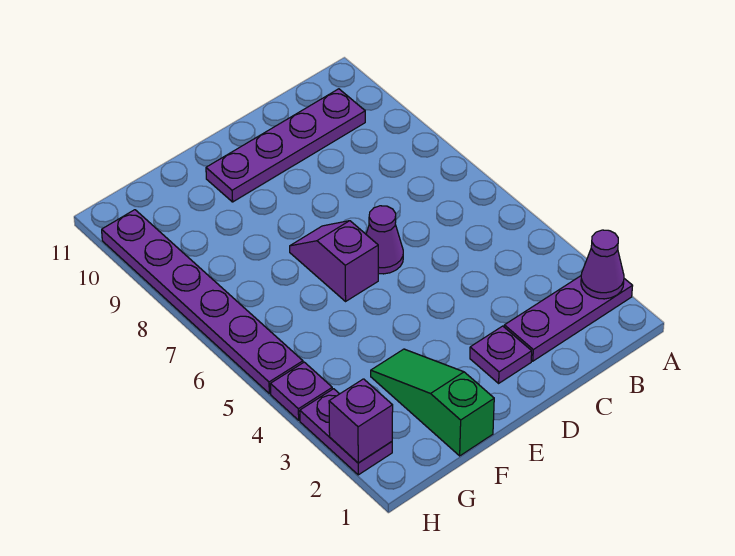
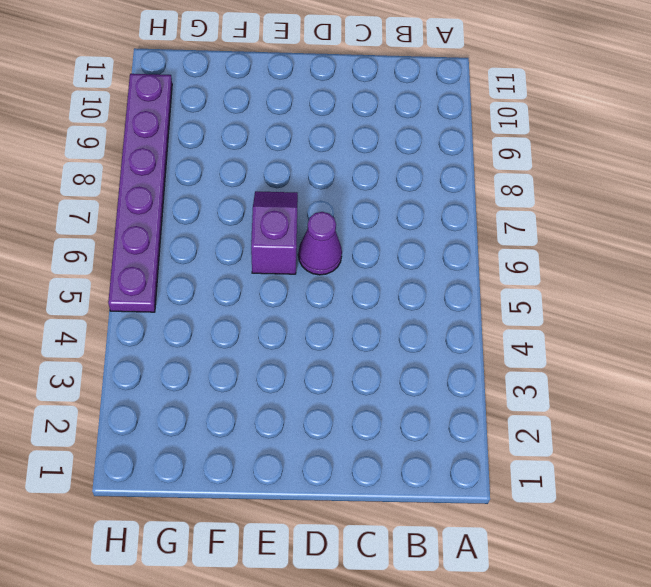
none -> purple plate A2:C2 level 1
none -> purple plate B10:E10 level 1

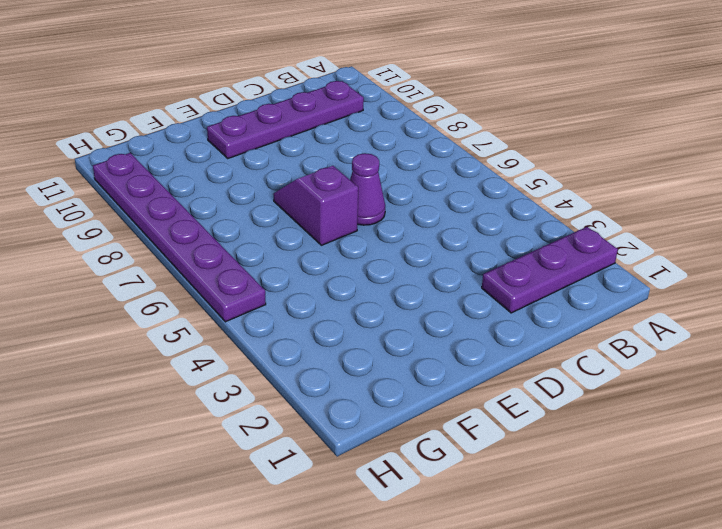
none -> purple plate D2 level 1
none -> green slope F1:F3 level 1 top 1

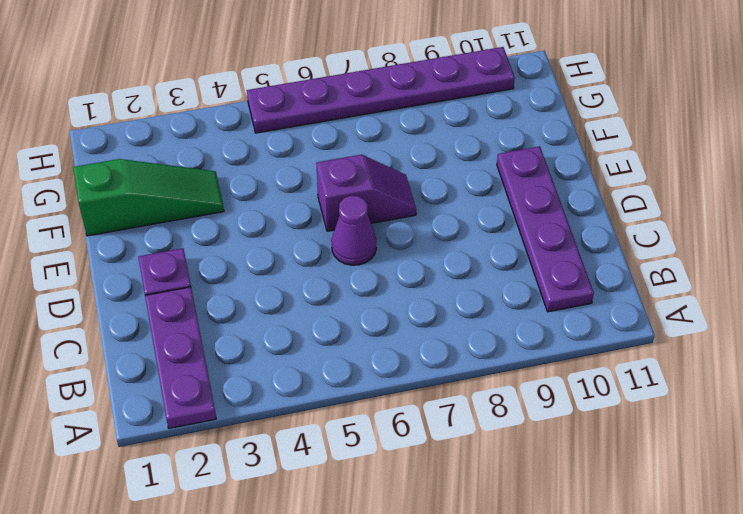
none -> purple plate H2:H3 level 1
none -> purple plate H4 level 1

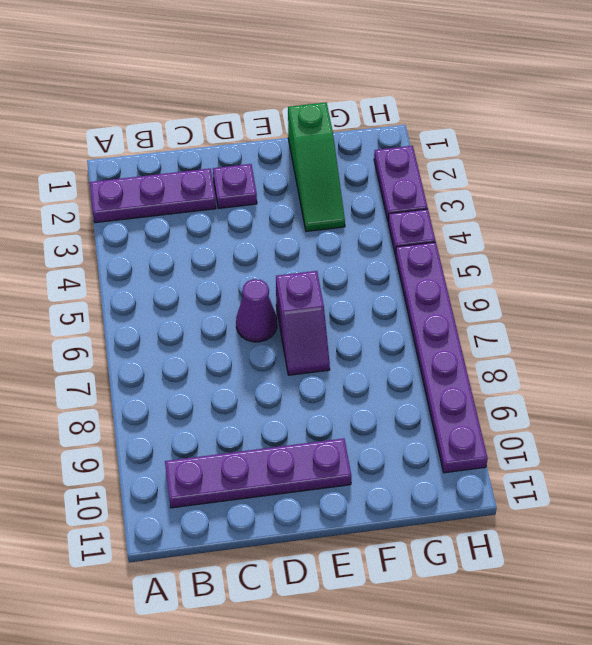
none -> purple cone A2 level 2
none -> purple brick H2 level 2

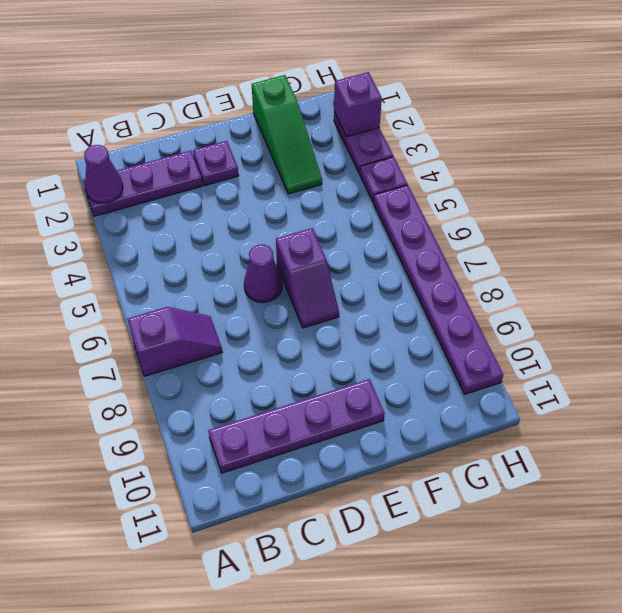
purple slope A7:B7 level 1 top A -> none

